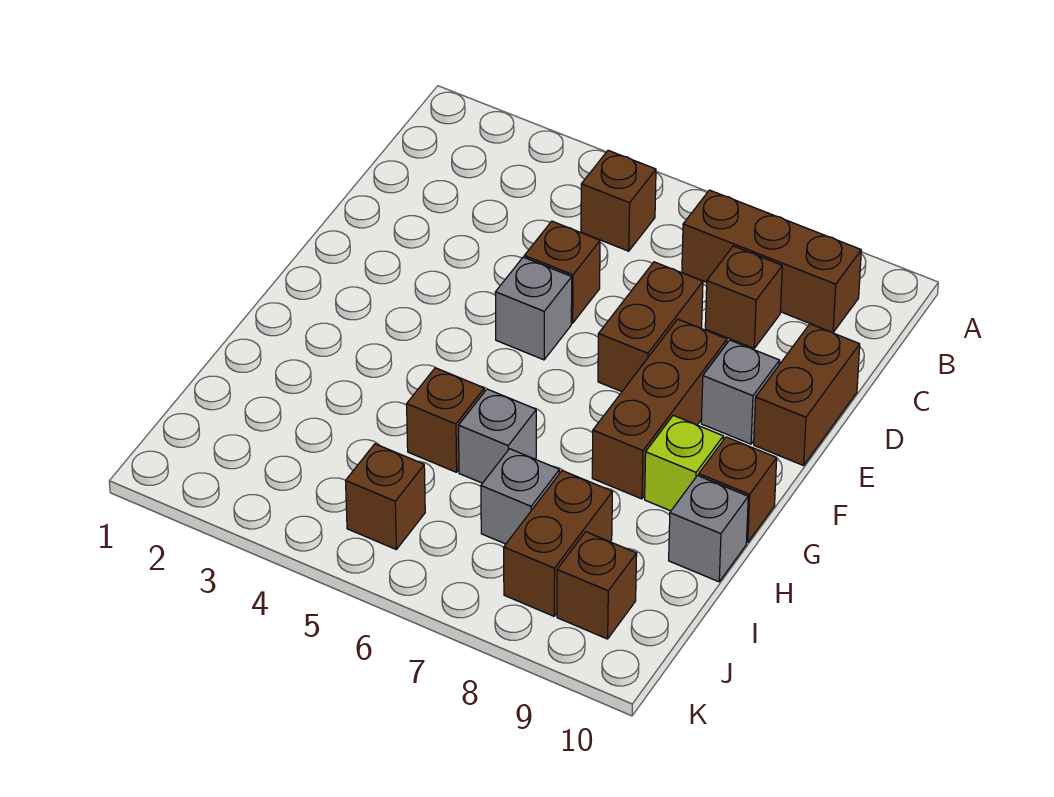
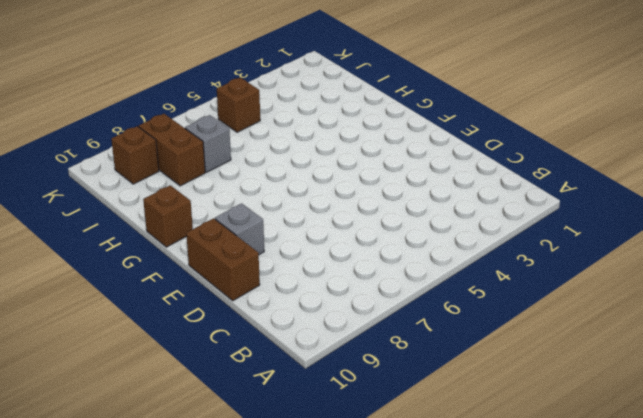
none -> brown brick B5 level 1
none -> brown brick B7:B9 level 1
none -> brown brick C8 level 1

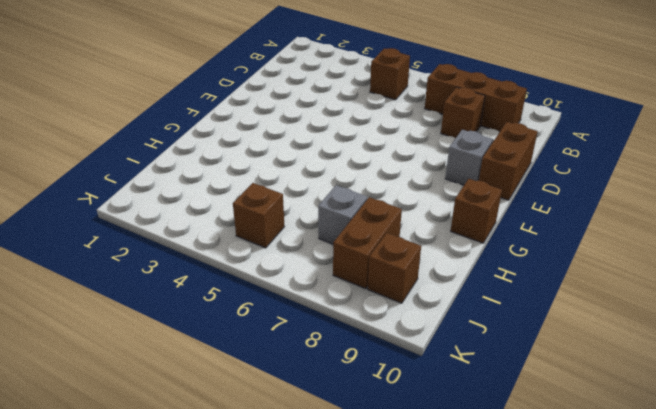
none -> brown brick D5 level 1
none -> brown brick D7:E7 level 1
none -> grey brick E5 level 1

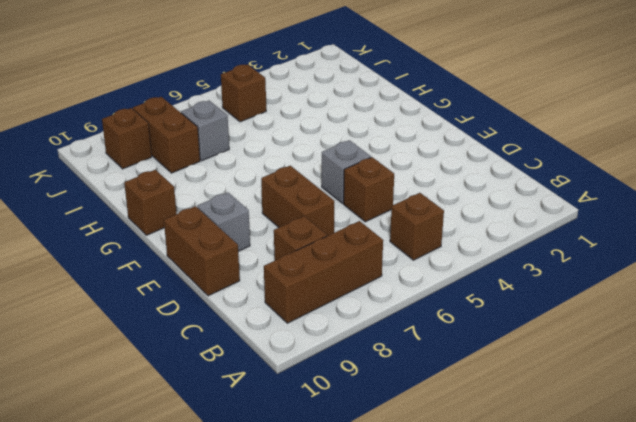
none -> brown brick E8:G8 level 1
none -> lime brick G9 level 1
none -> brown brick H5 level 1

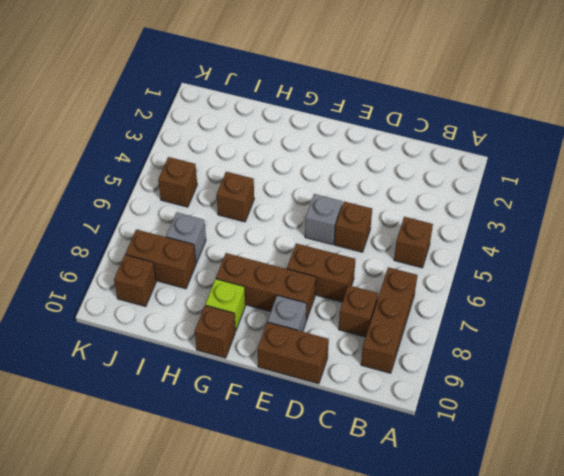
none -> grey brick H6 level 1
none -> grey brick H10 level 1

